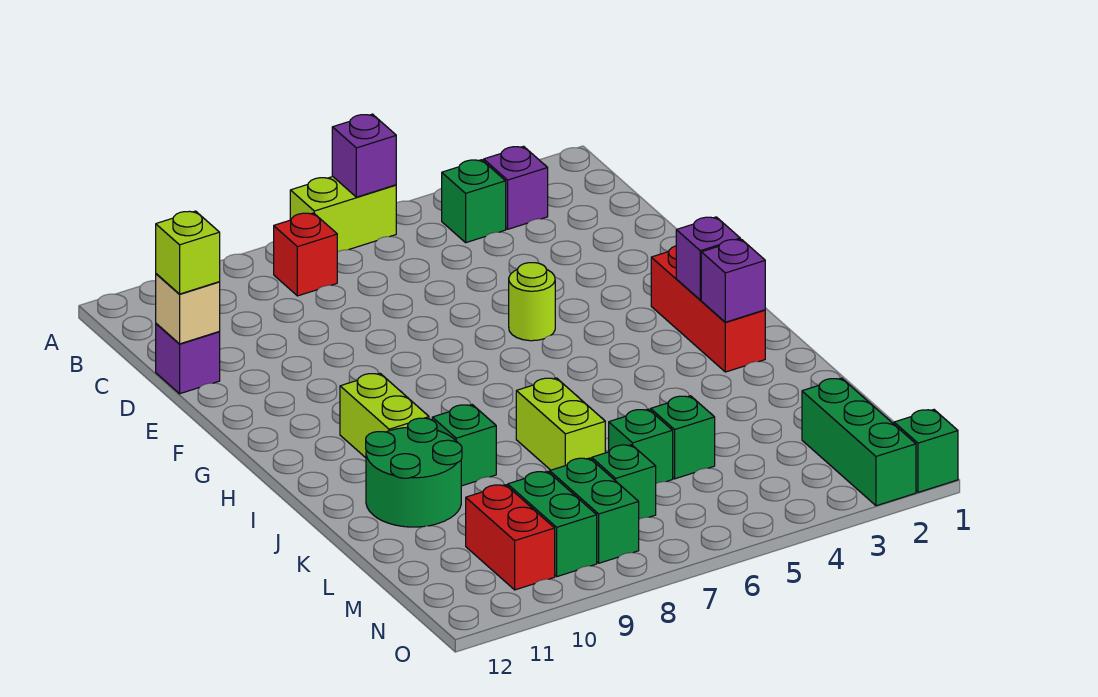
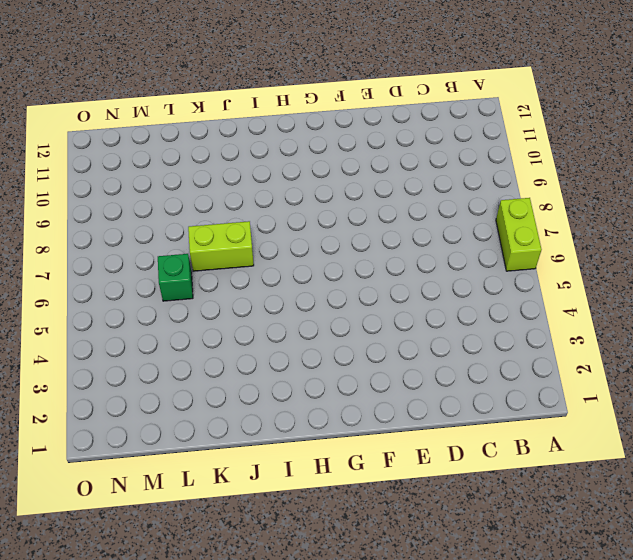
none -> purple brick B3 level 1
none -> green brick B4 level 1
none -> red brick B8 level 1

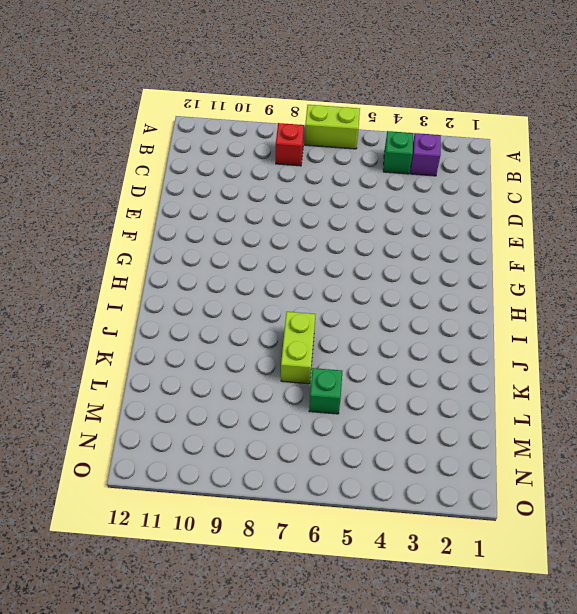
none -> purple brick D12 level 1
none -> lime round brick F5 level 1
none -> red brick G2:I2 level 1

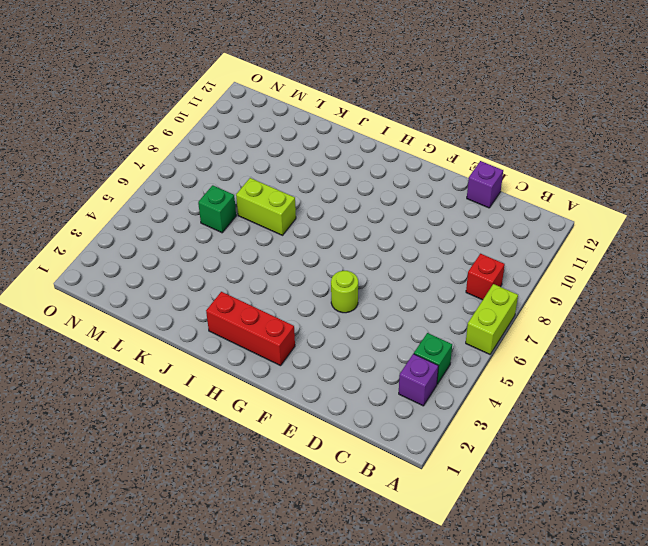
none -> lime brick H10:I10 level 1
none -> green brick J9 level 1
none -> green round brick J10:K11 level 1

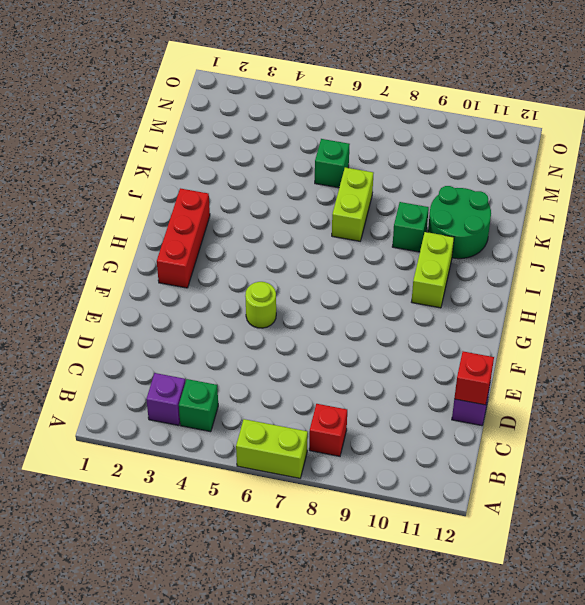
red brick D12 level 2 -> tan brick D12 level 2
none -> green brick L5 level 1
none -> green brick M2:O2 level 1
none -> green brick M7 level 1

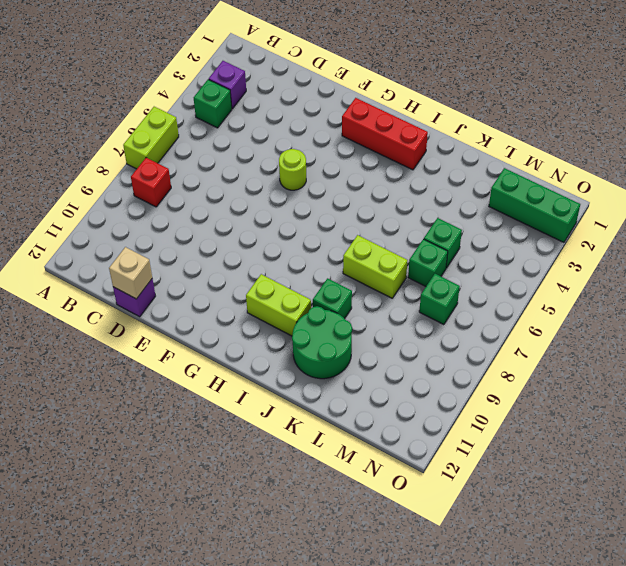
none -> green brick M8:N8 level 1
none -> green brick M9:N9 level 1
none -> red brick M10:N10 level 1

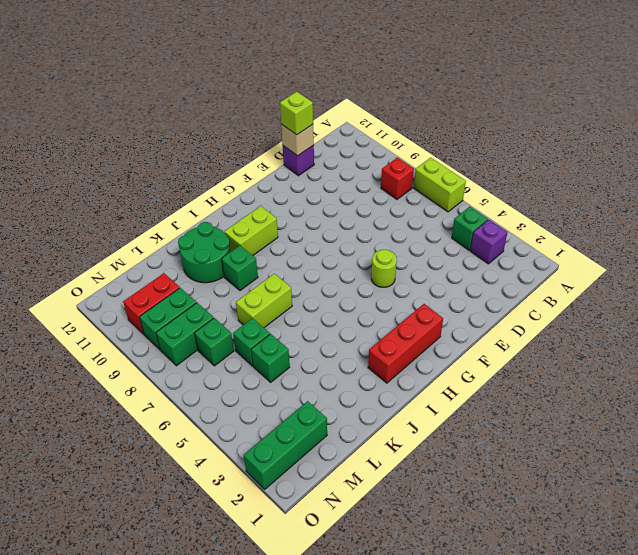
none -> green brick O1 level 1
none -> purple brick A6 level 2
none -> purple brick H2 level 2

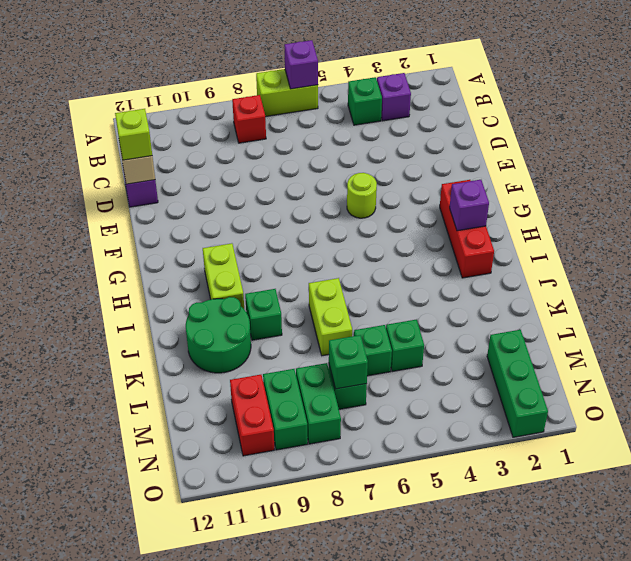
green brick M7 level 2 -> green brick O1 level 1
none -> purple brick I2 level 2

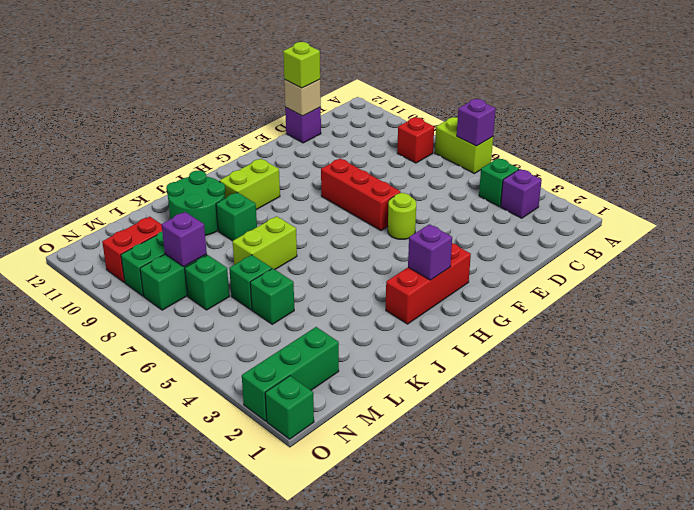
red brick F6:F8 level 1 -> none
purple brick M8 level 2 -> purple brick I2 level 2

